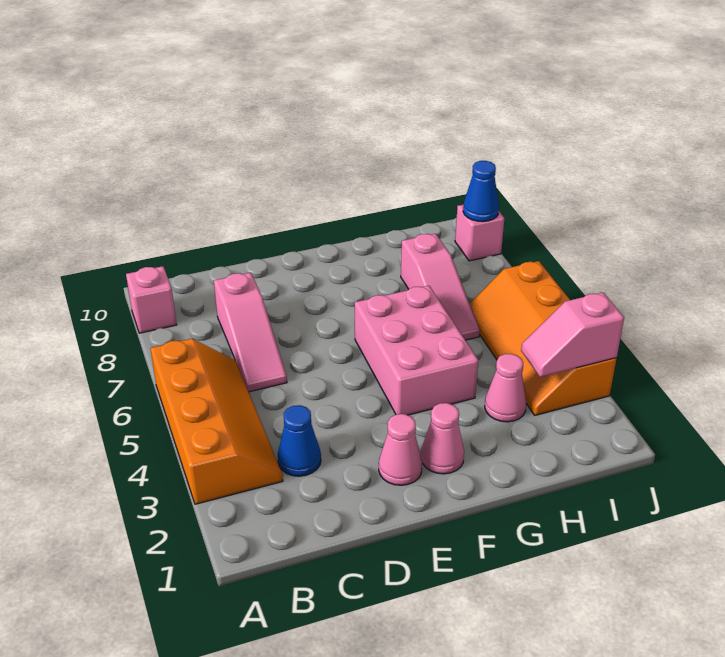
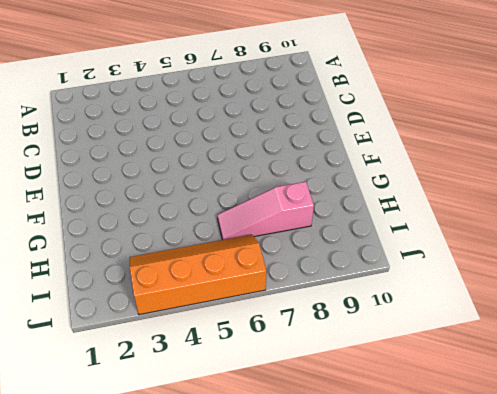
none -> orange slope A3:B6 level 1 top A
none -> pink brick A9 level 1
none -> blue cone C3 level 1

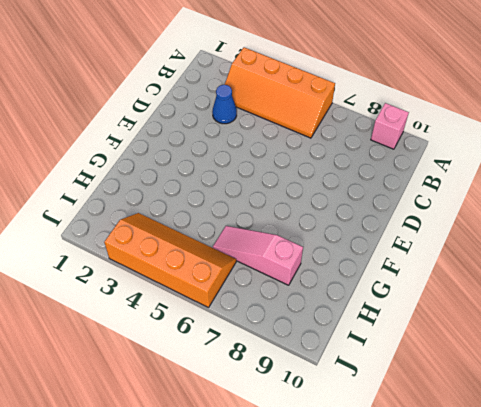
none -> pink slope C6:C8 level 1 top 8
none -> pink cone E2 level 1
none -> pink cone F2 level 1

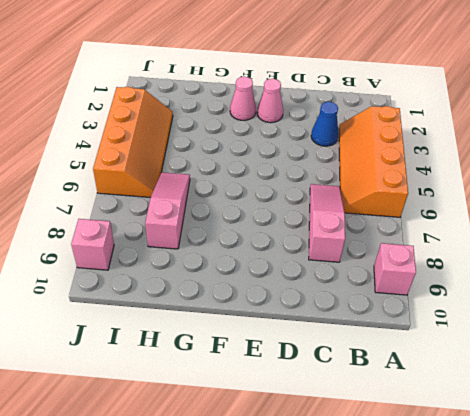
none -> pink brick F4:G6 level 1
none -> pink cone H3 level 1
none -> pink slope I3:J3 level 2 top J

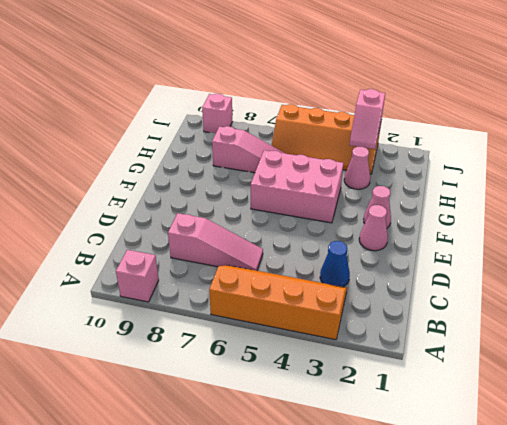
none -> blue cone J9 level 2

